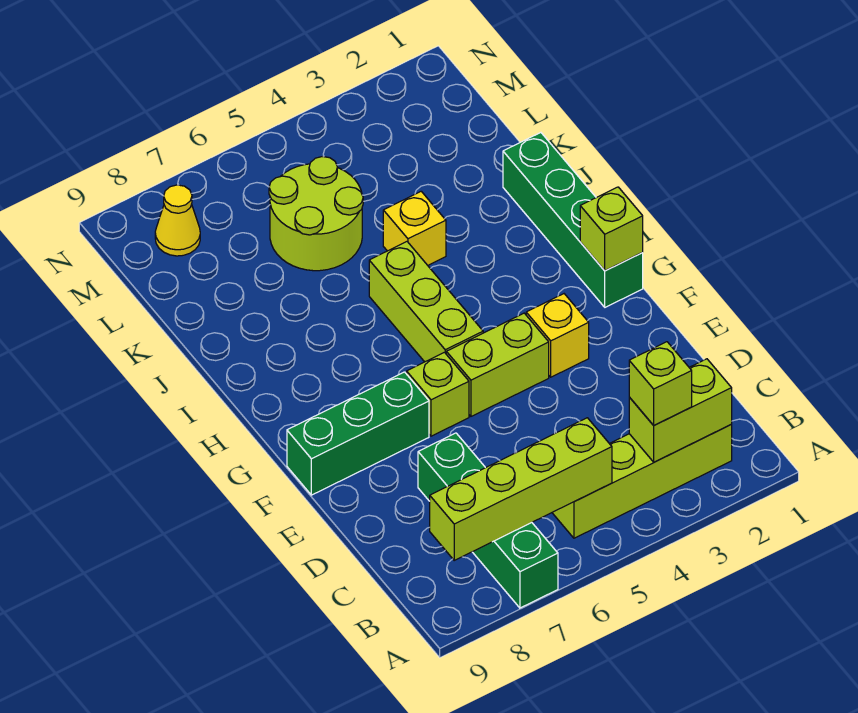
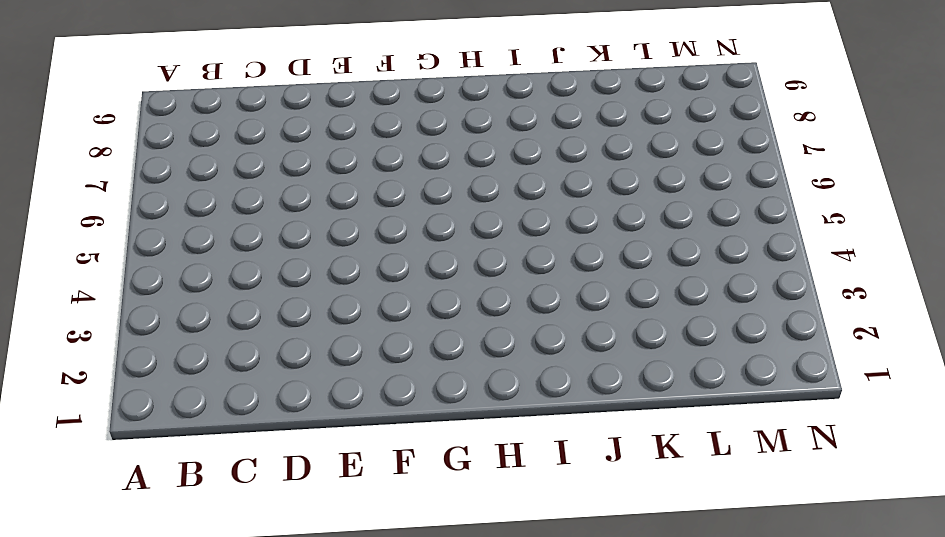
none -> green brick A7:D7 level 1
none -> lime brick B2:B5 level 1
none -> yellow brick F3 level 1

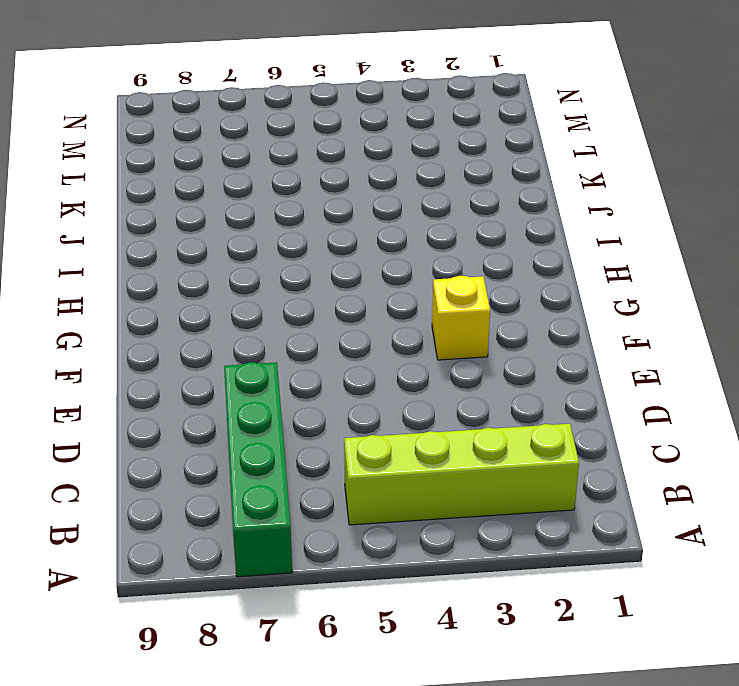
none -> lime brick F4:F5 level 1
none -> lime brick F6 level 1
none -> green brick F7:F9 level 1

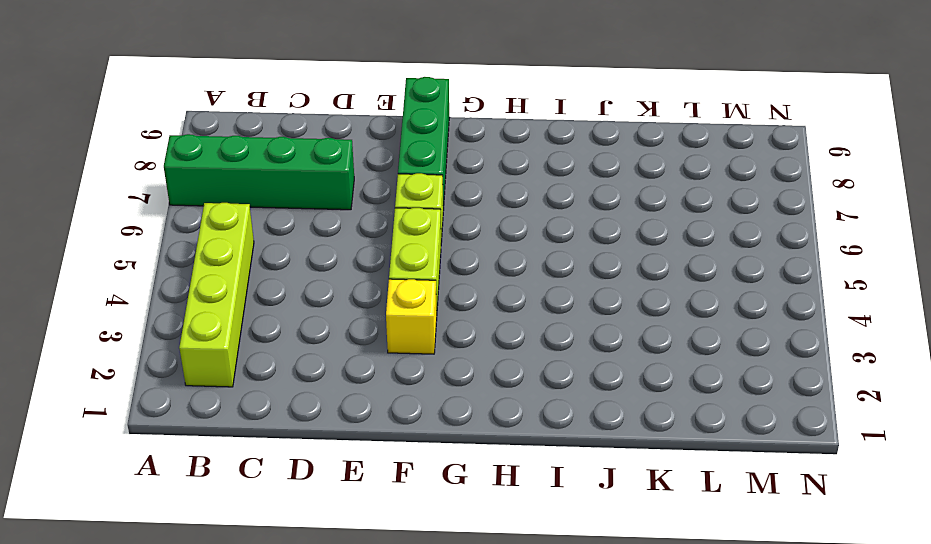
none -> green brick G1:J1 level 1
none -> lime brick G5:I5 level 1
none -> yellow brick J4 level 1

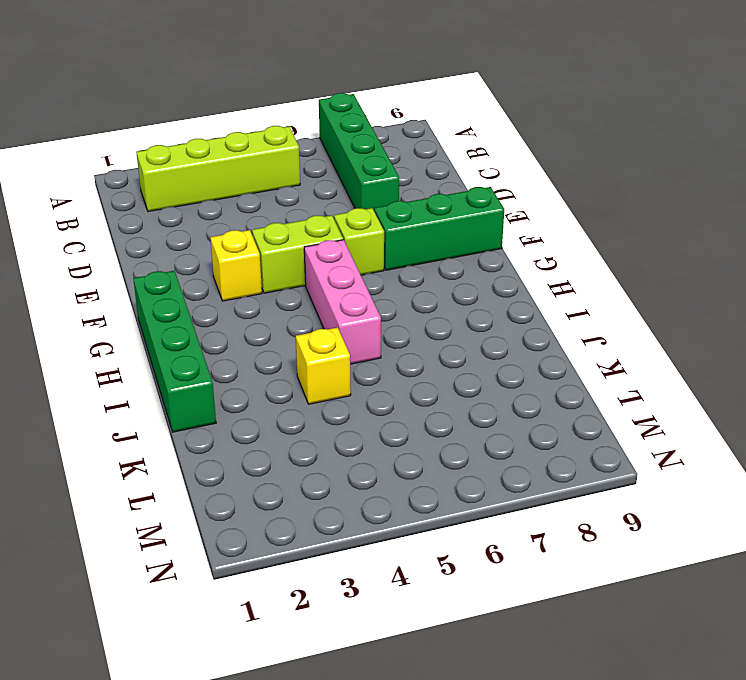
pink brick G5:I5 level 1 -> lime brick G5:I5 level 1
none -> lime round brick K5:L6 level 1
none -> yellow cone M8 level 1
none -> lime brick B2:B3 level 2

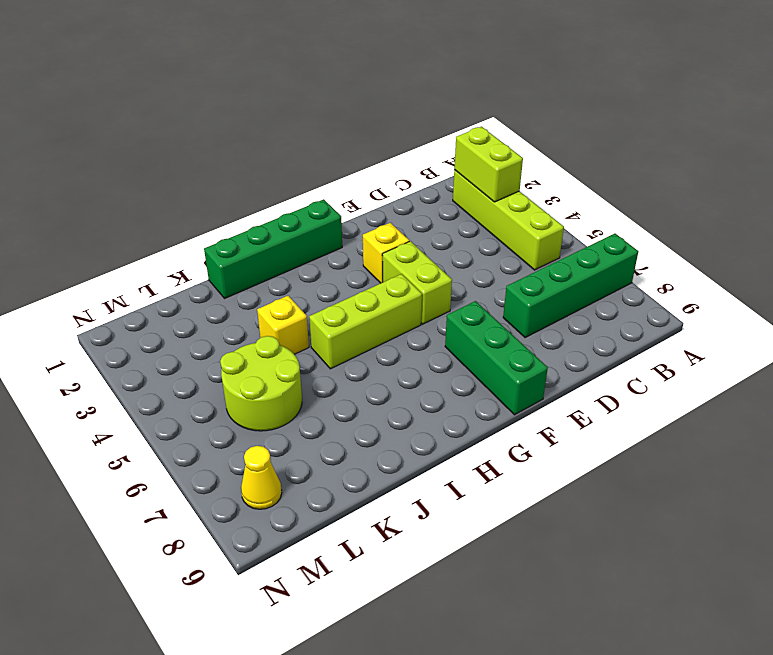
none -> lime brick F6 level 1
none -> lime brick B5:B8 level 2
none -> lime brick G1 level 2

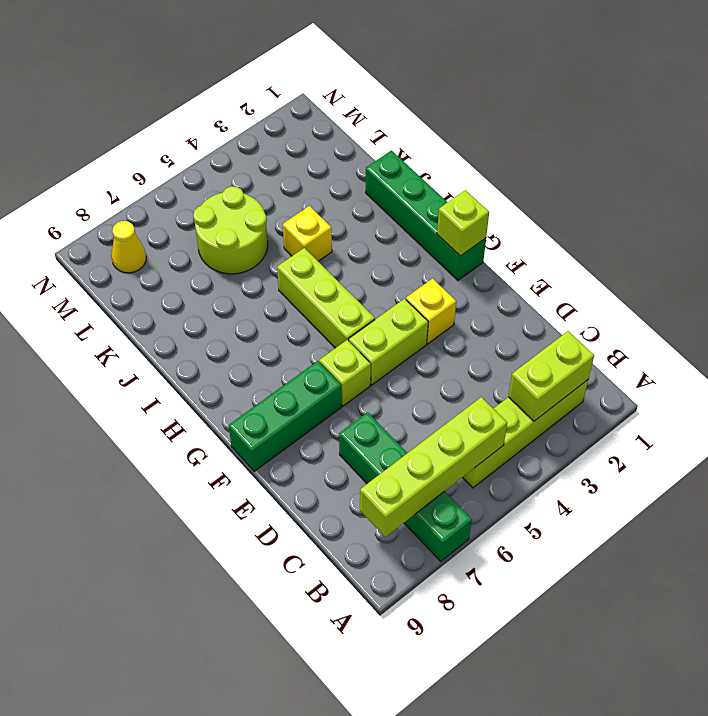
none -> lime brick B3 level 3

